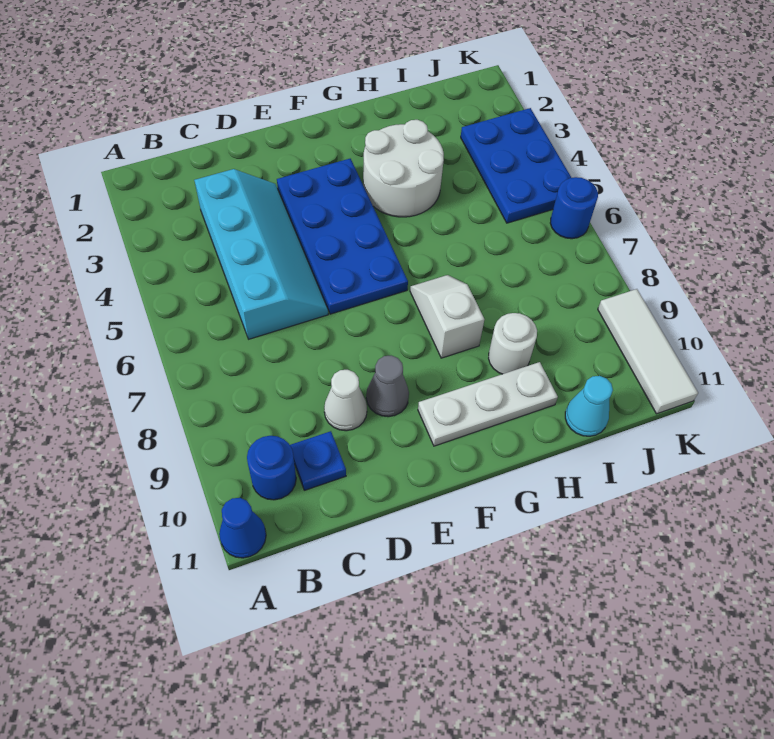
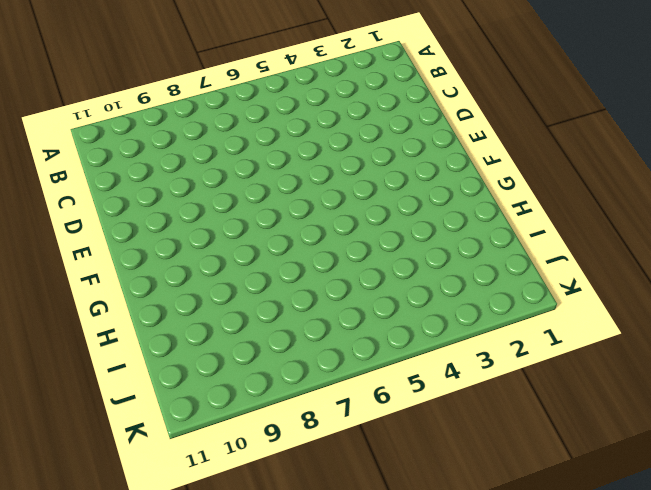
none -> blue cone A11 level 1
none -> blue round brick B10 level 1
none -> cyan slope C3:D6 level 1 top C

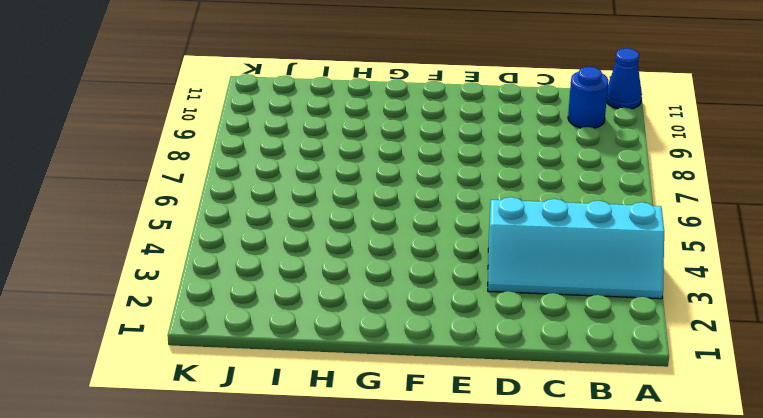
cyan slope A3:D4 level 1 top 4 -> cyan slope C3:D6 level 1 top C
none -> blue plate C10 level 1
none -> white cone D9 level 1
none -> blue plate E3:F6 level 1

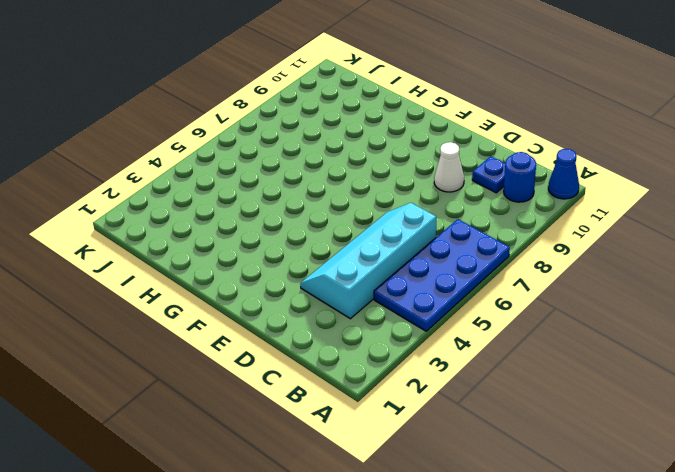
blue plate A4:B7 level 1 -> blue plate E3:F6 level 1
none -> grey cone E9 level 1
none -> white plate F10:H10 level 1
none -> white round brick G3:H4 level 1

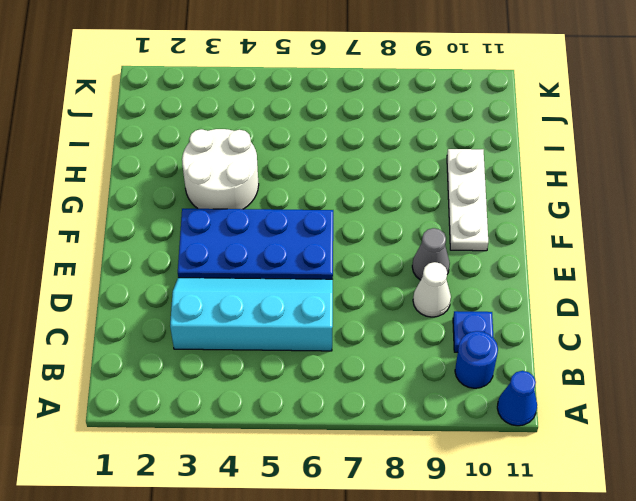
none -> white slope G7:G8 level 1 top 8
none -> white round brick H9 level 1
none -> cyan cone I11 level 1

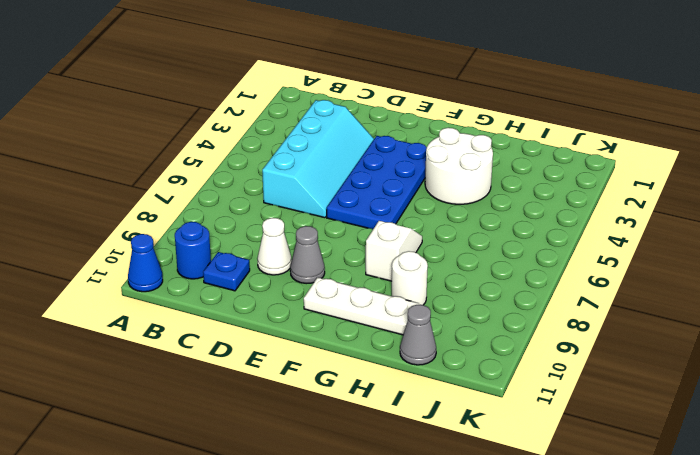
grey cone I11 level 1 -> cyan cone I11 level 1
none -> blue plate J3:K5 level 1
none -> blue round brick K6 level 1
none -> white tile K9:K11 level 1

